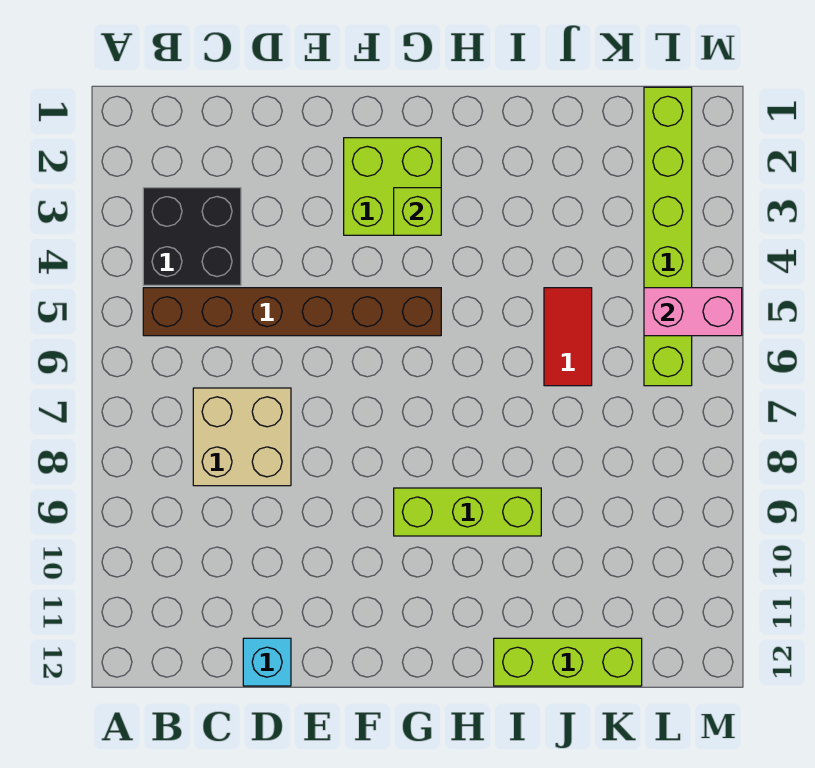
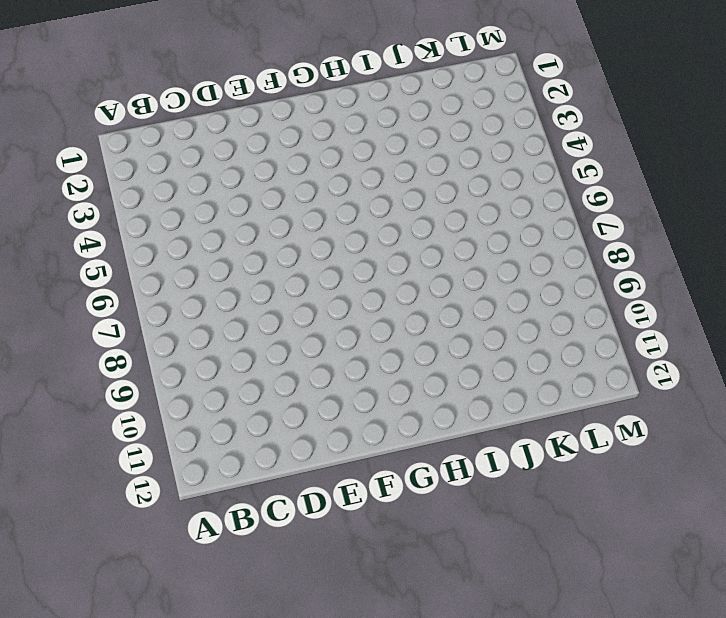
none -> black brick B3:C4 level 1
none -> brown brick B5:G5 level 1

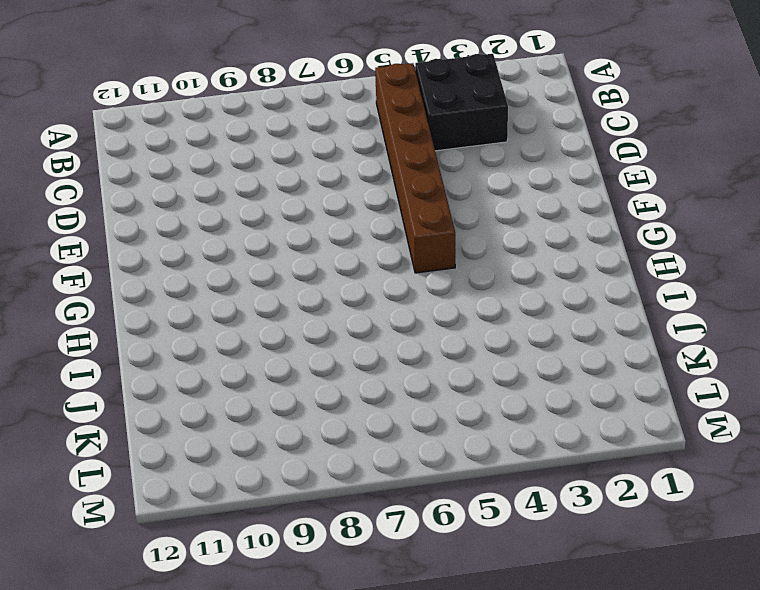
none -> tan brick C7:D8 level 1
none -> cyan brick D12 level 1

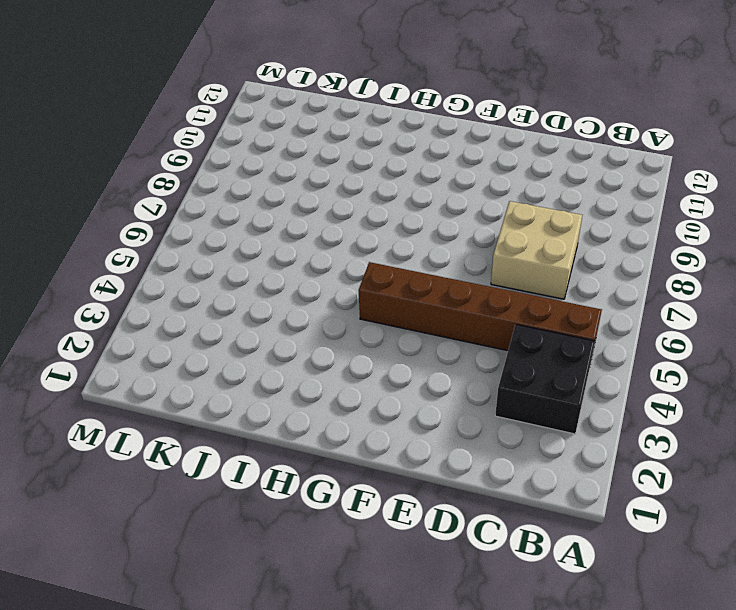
none -> cyan brick D12 level 1
none -> lime brick F2:G3 level 1

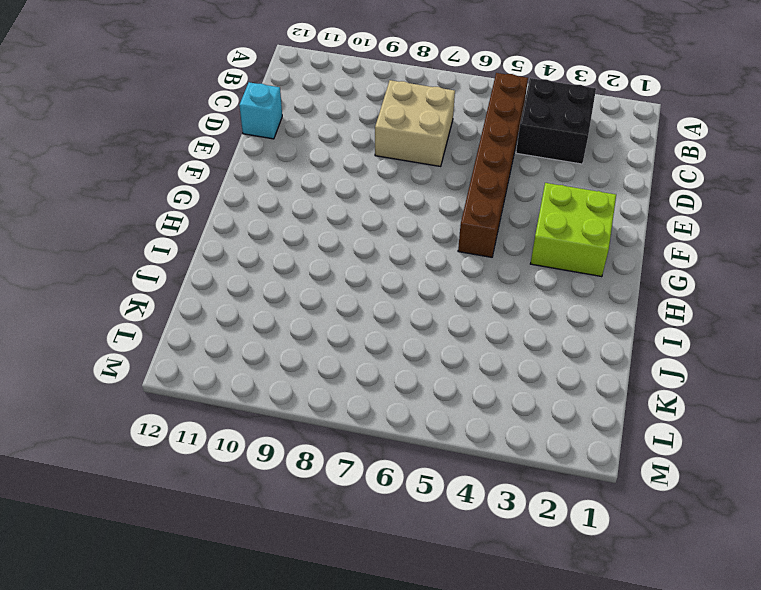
none -> lime brick G9:I9 level 1
none -> lime brick I12:K12 level 1

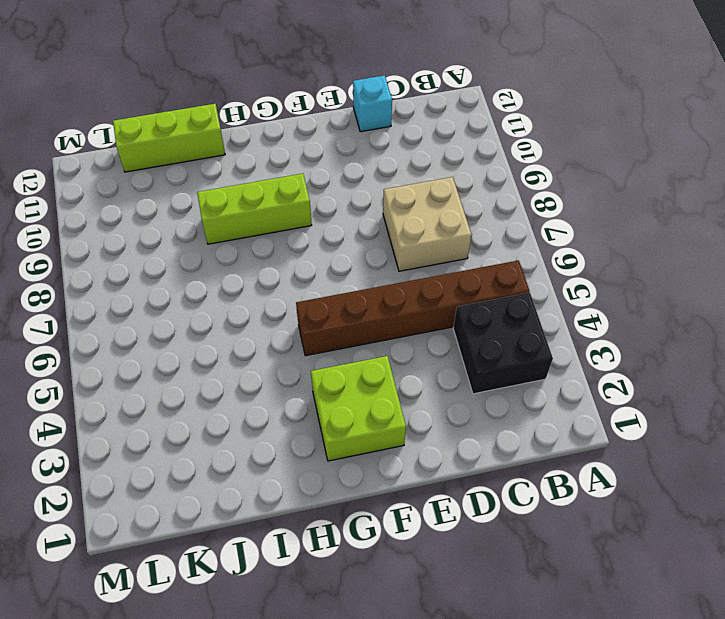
none -> red tile J5:J6 level 1
none -> lime brick L1:L6 level 1

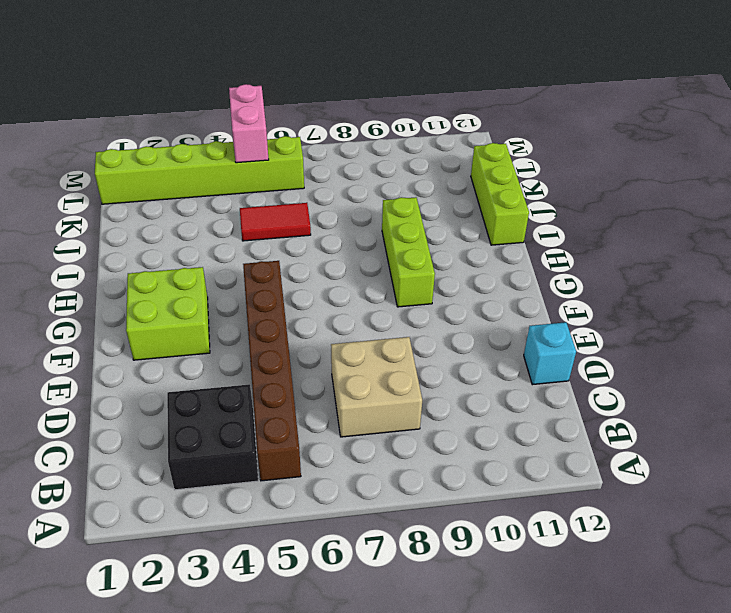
none -> lime brick G3 level 2

